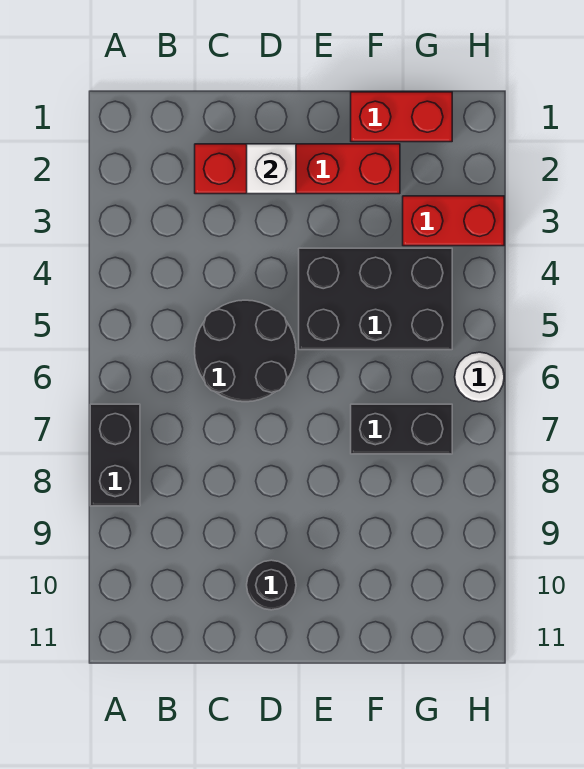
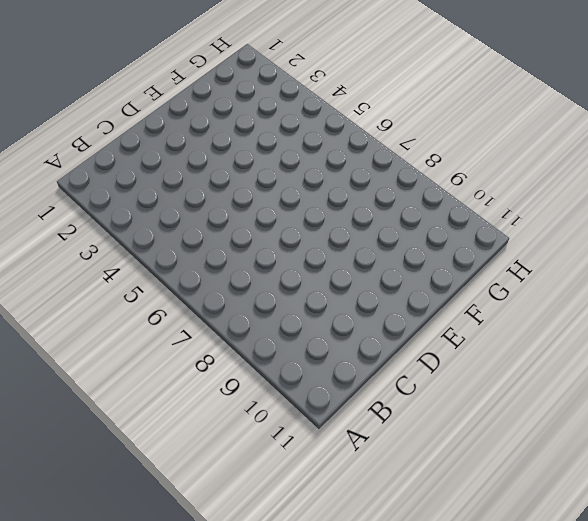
none -> black brick A7:A8 level 1
none -> red brick C2:F2 level 1

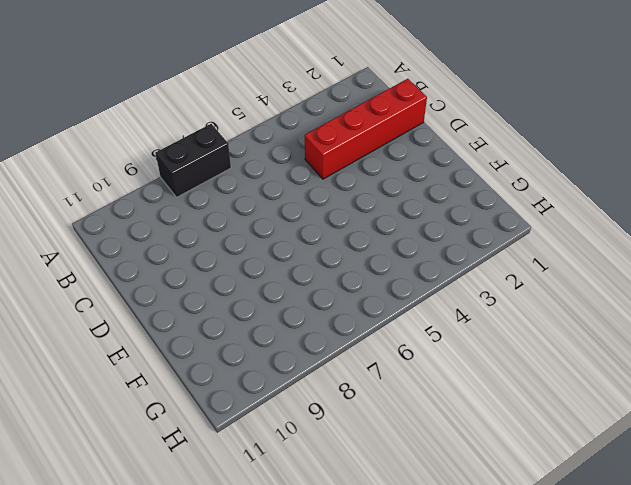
red brick C1:C4 level 1 -> red brick C2:F2 level 1
none -> black round brick C5:D6 level 1
none -> black round brick D10 level 1

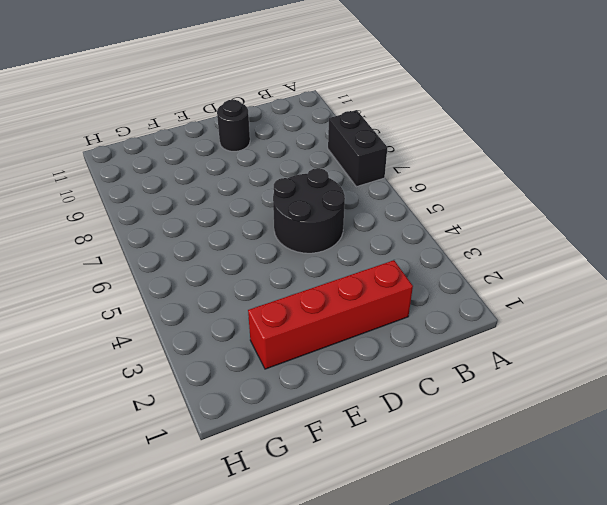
none -> black brick E4:G5 level 1
none -> red brick F1:G1 level 1

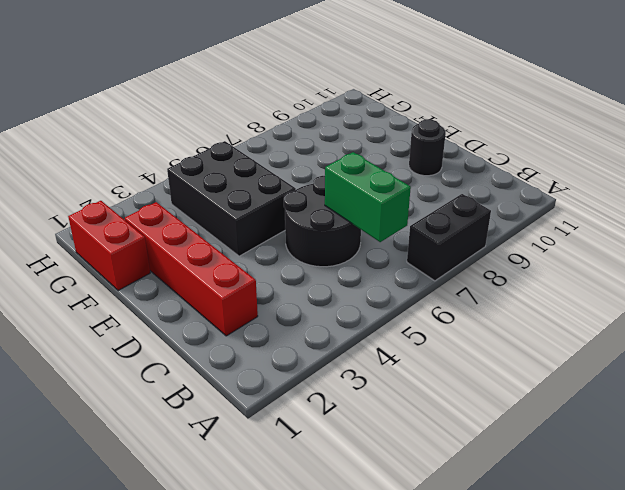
green brick B6:C6 level 2 -> none
none -> black brick F7:G7 level 1
none -> red brick G3:H3 level 1

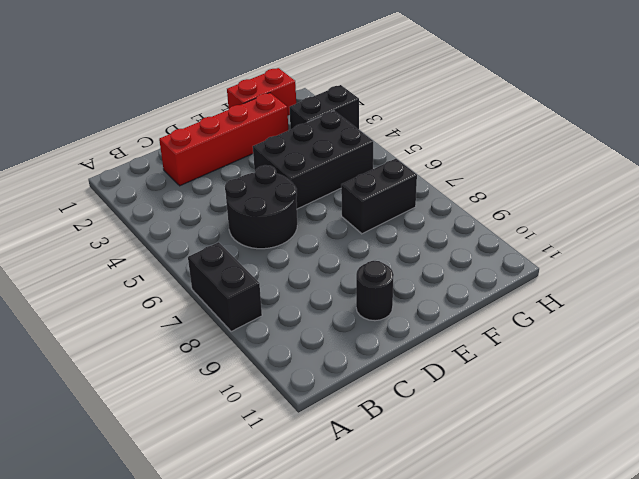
black brick G3:H3 level 1 -> red brick G3:H3 level 1
none -> white round brick H6 level 1
none -> white brick D2 level 2

